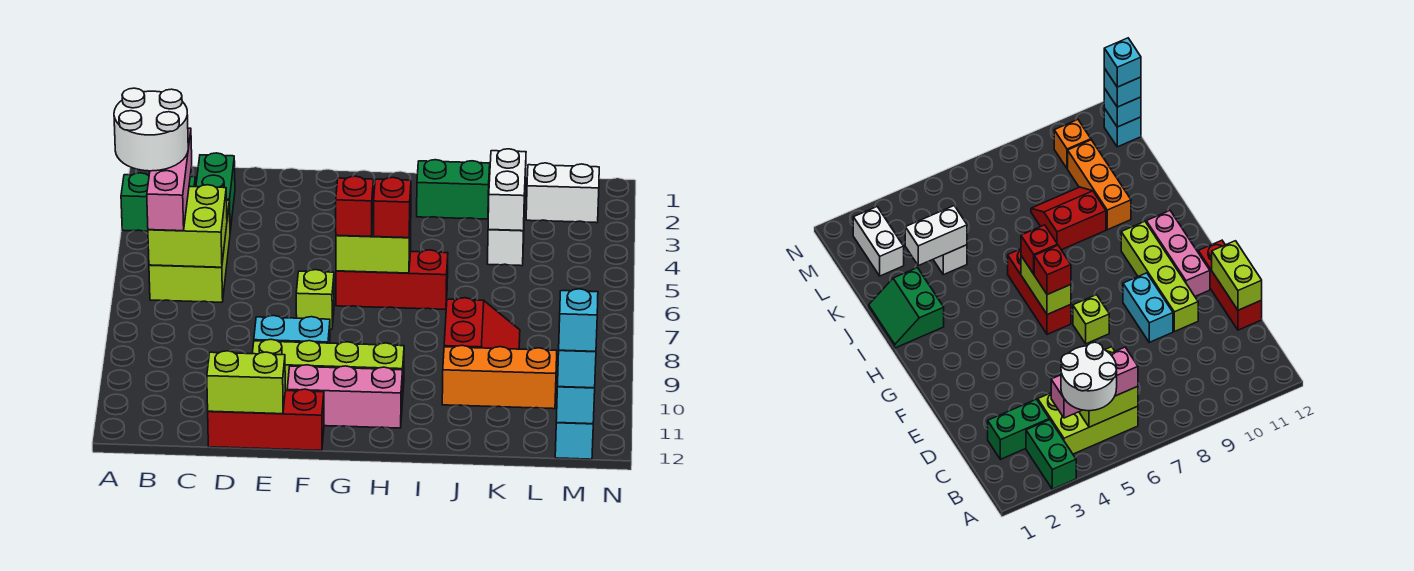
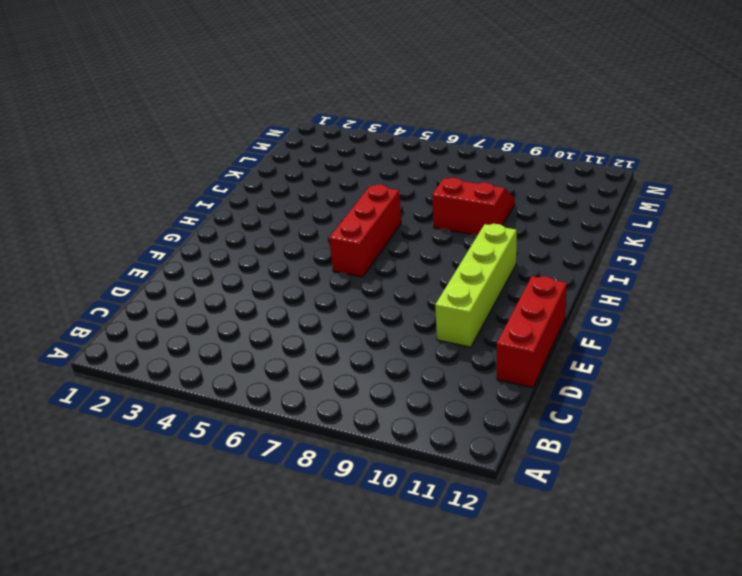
none -> green brick A3:B3 level 1
none -> lime brick B4:C6 level 1
none -> green brick C2:C3 level 1

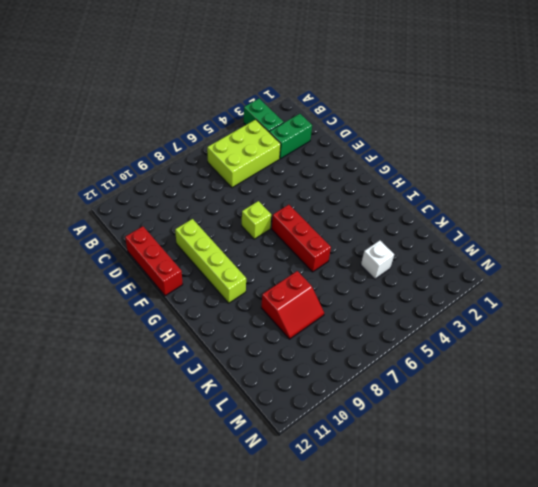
none -> cyan brick E9:F9 level 1
none -> pink brick F11:H11 level 1
none -> green slope I1:J2 level 1 top 2

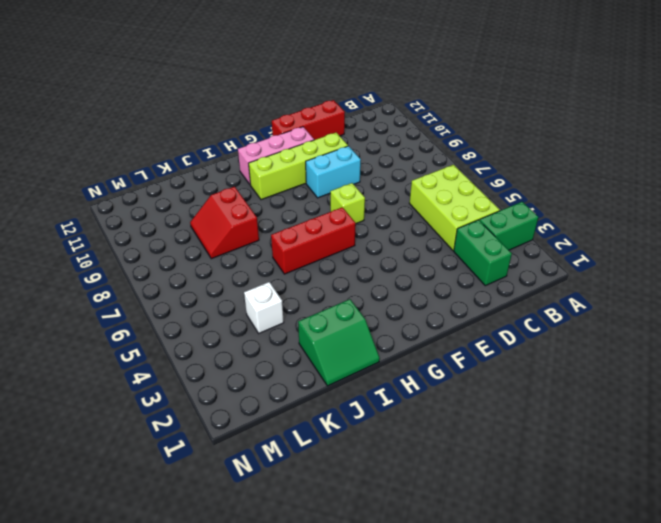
none -> orange brick J10:L10 level 1
none -> white brick L2:M2 level 1
none -> orange brick M10 level 1

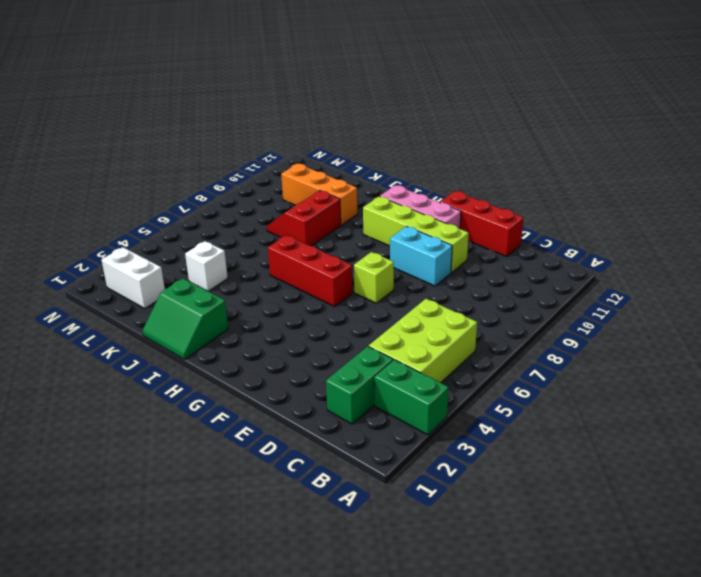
none -> orange brick M10 level 1
none -> cyan brick M12 level 1
none -> lime brick B5:C6 level 2

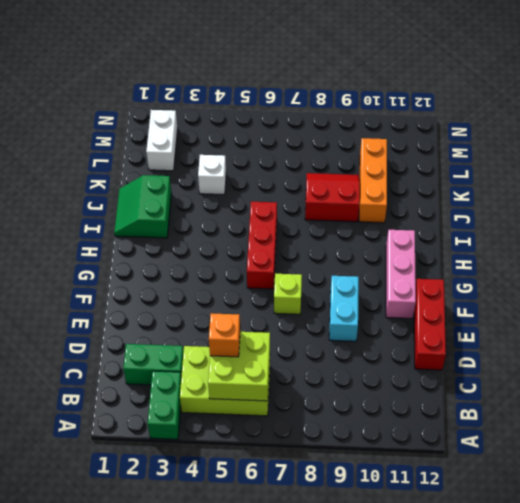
orange brick C5 level 3 -> orange brick M10 level 1
none -> lime brick E10:H10 level 1
none -> cyan brick M12 level 1
none -> lime brick D12:E12 level 2

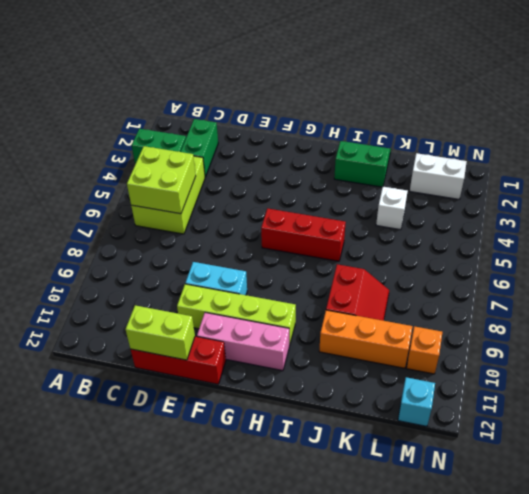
none -> lime brick F7 level 1
none -> lime brick G6:H6 level 2
none -> white brick K3:K4 level 2

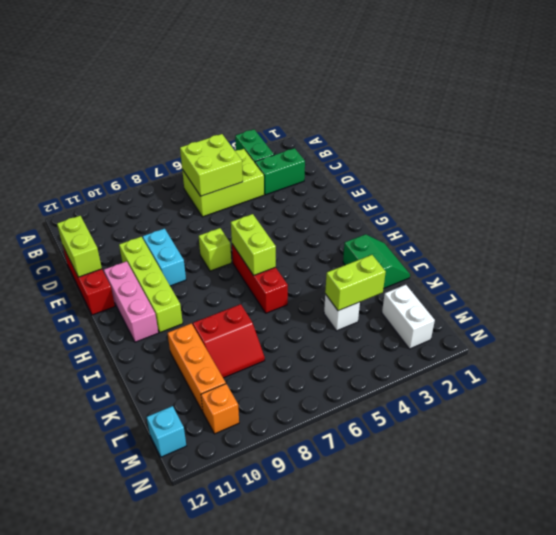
lime brick K3:K4 level 2 -> white brick K3:K4 level 2
none -> cyan brick M12 level 2
none -> pink brick B4:B6 level 3
none -> red brick G6 level 3

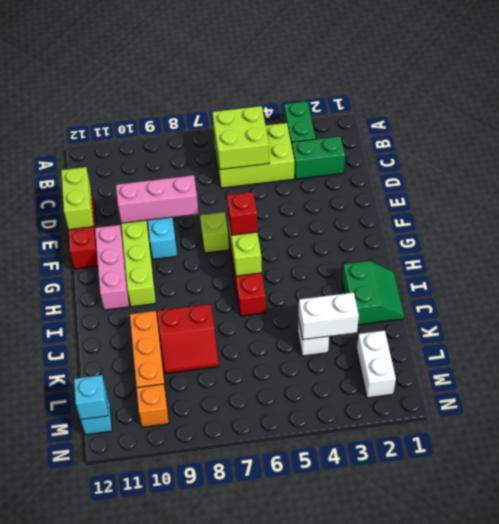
pink brick E8:E10 level 2 -> pink brick B4:B6 level 3
none -> red brick H6 level 3
none -> cyan brick M12 level 3
none -> white round brick A4:B5 level 4

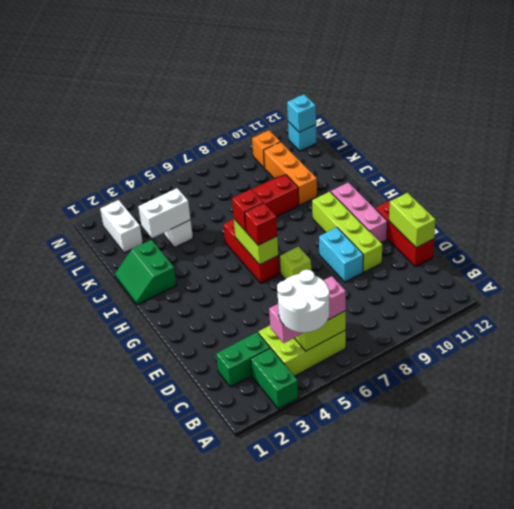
none -> cyan brick M12 level 3
none -> cyan brick M12 level 4

